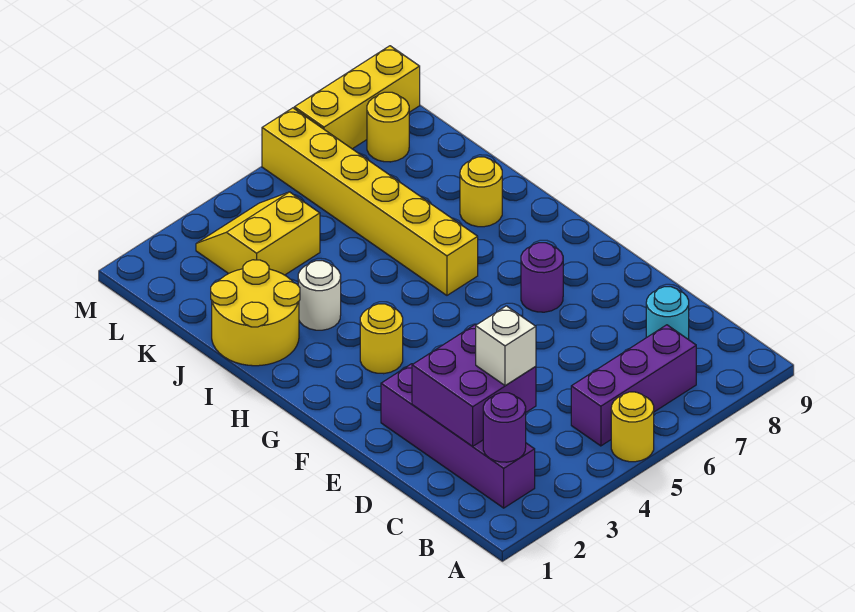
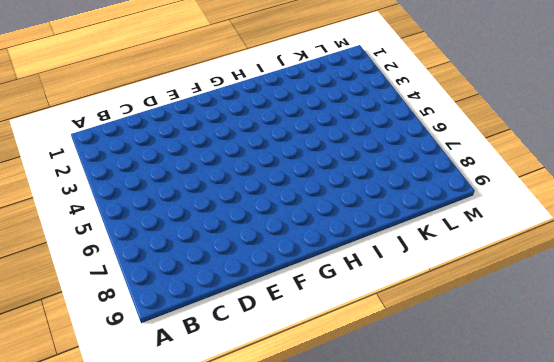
none -> yellow round brick A5 level 1
none -> purple brick B2:E2 level 1
none -> purple brick B5:B7 level 1

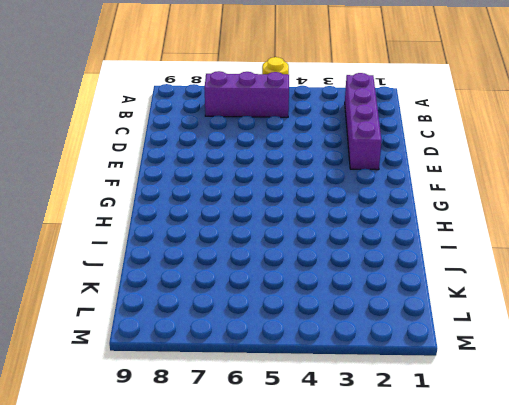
none -> cyan round brick C8 level 1
none -> purple round brick F7 level 1
none -> yellow round brick G3 level 1

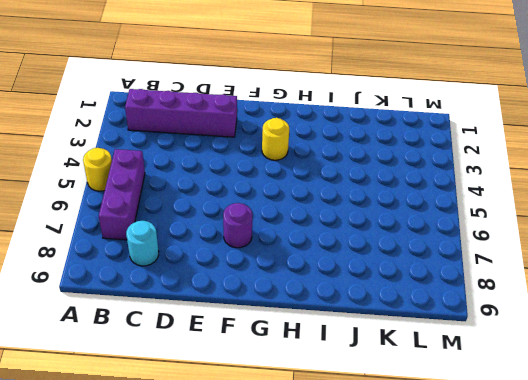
none -> yellow brick H6:M6 level 1
none -> yellow round brick I1:J2 level 1
none -> white round brick I3 level 1

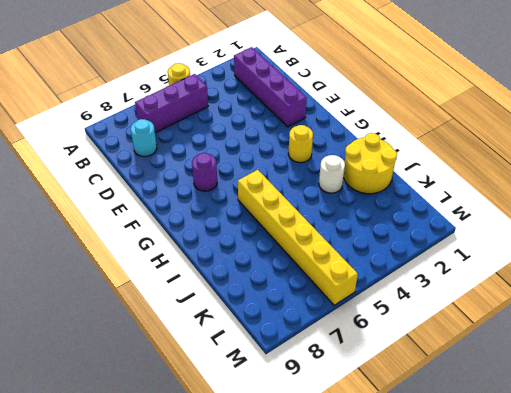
none -> yellow round brick I8 level 1
none -> yellow slope K3:L4 level 1 top K
none -> yellow round brick L8 level 1

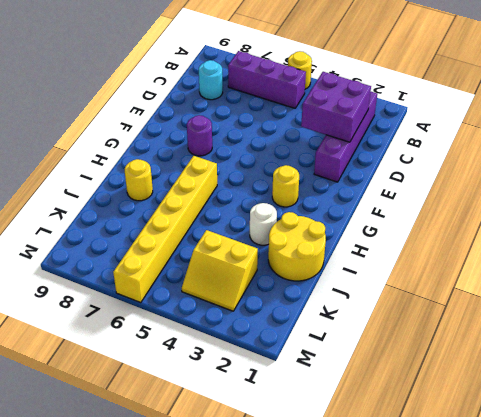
none -> yellow round brick L8 level 1
none -> yellow brick M7:M9 level 1
none -> purple round brick B2 level 2

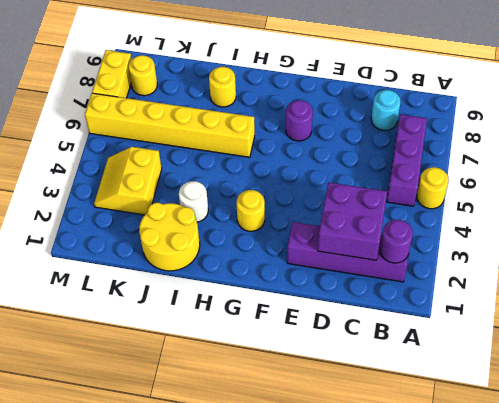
yellow brick M7:M8 level 1 -> yellow brick M7:M9 level 1
none -> white brick C3 level 3

